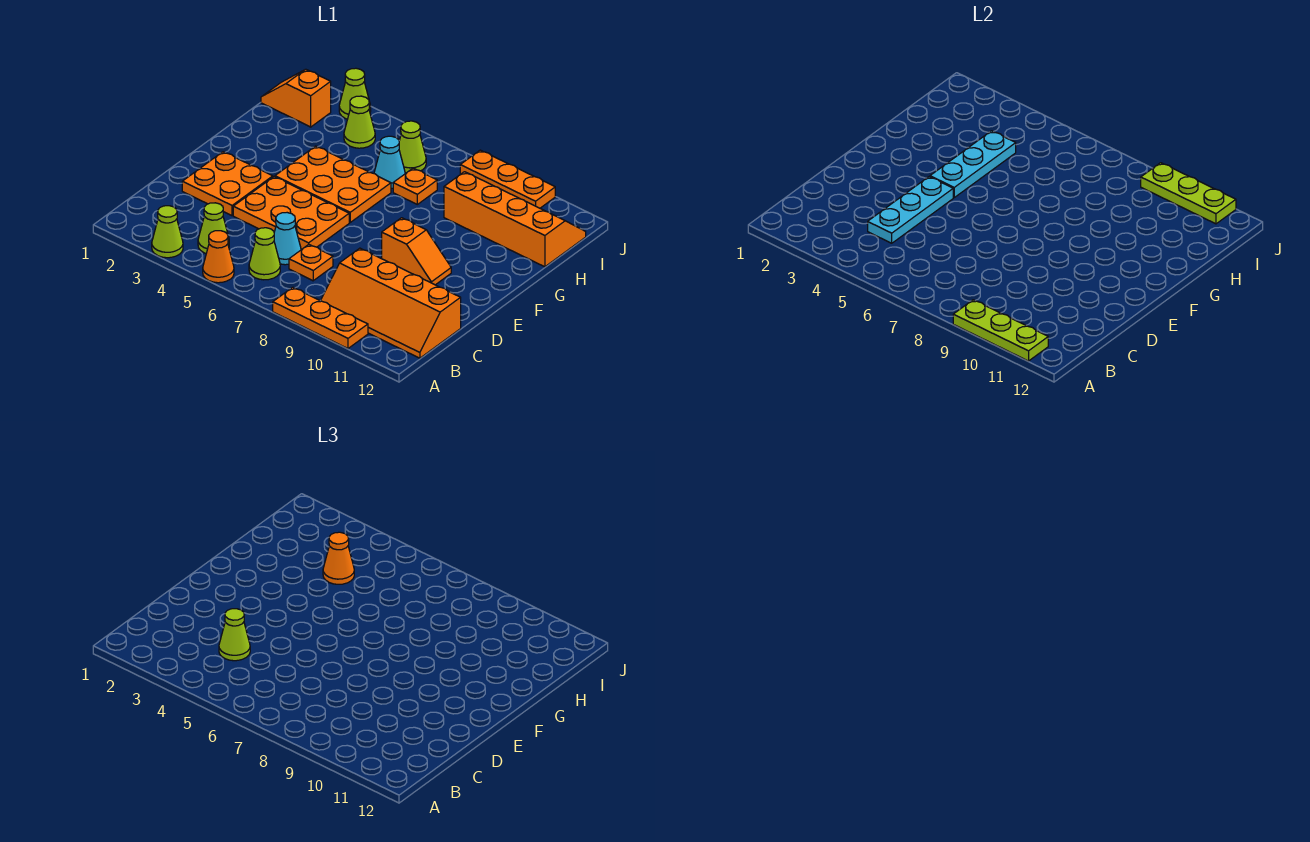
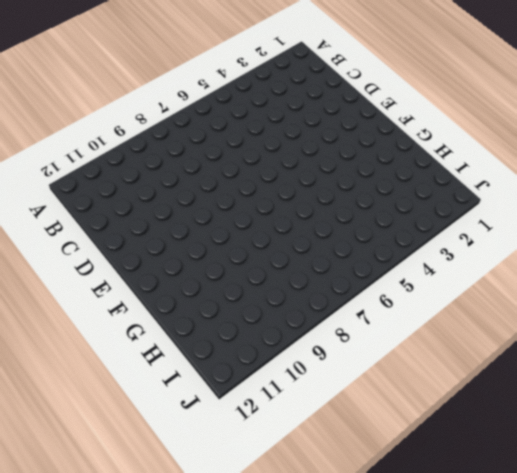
none -> lime cone A3 level 1
none -> orange cone A5 level 1
none -> orange plate A8:A10 level 1

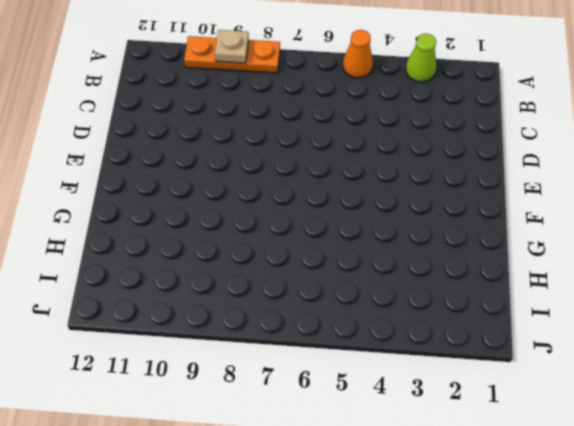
tan plate A9 level 2 -> lime plate A9:A11 level 2
none -> lime cone B4 level 1
none -> lime cone B6 level 1
none -> orange slope B9:C12 level 1 top C

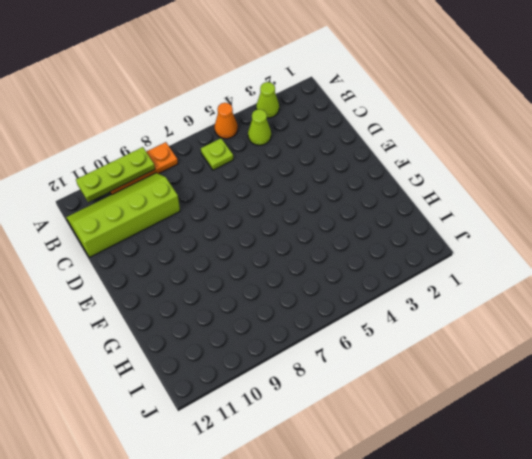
lime plate B6 level 1 -> lime cone B6 level 1
lime slope B9:C12 level 1 top C -> orange slope B9:C12 level 1 top C
none -> cyan cone C6 level 1
none -> orange plate C7 level 1
none -> orange plate D2:E3 level 1

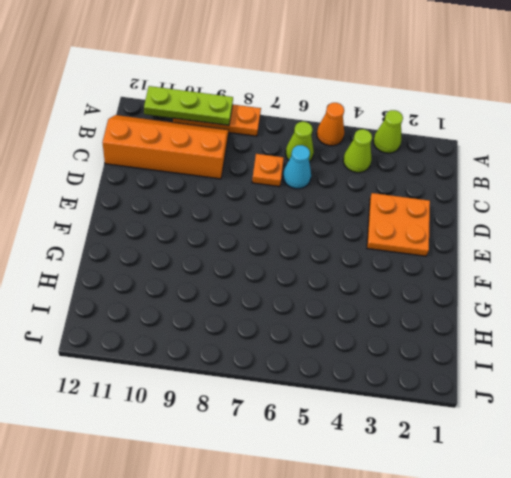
none -> orange plate D4:E6 level 1
none -> orange slope E9:E10 level 1 top 9
none -> orange plate F4:G6 level 1

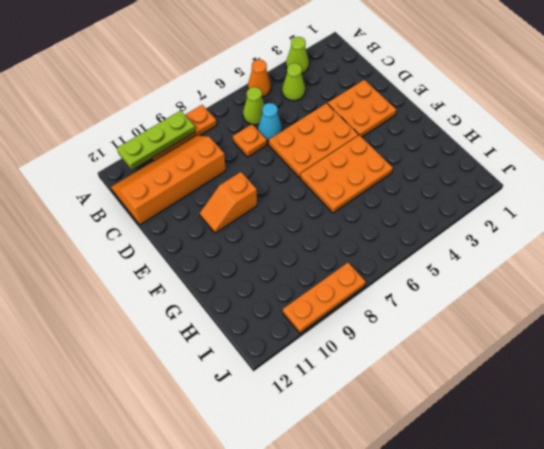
none -> cyan cone H6 level 1
none -> orange plate H7 level 1
none -> orange slope H9:I12 level 1 top H

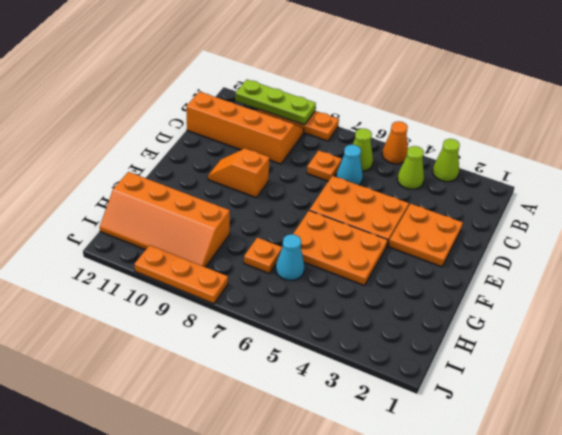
none -> orange slope I1:I2 level 1 top 2
none -> lime cone I4 level 1
none -> lime cone I6 level 1

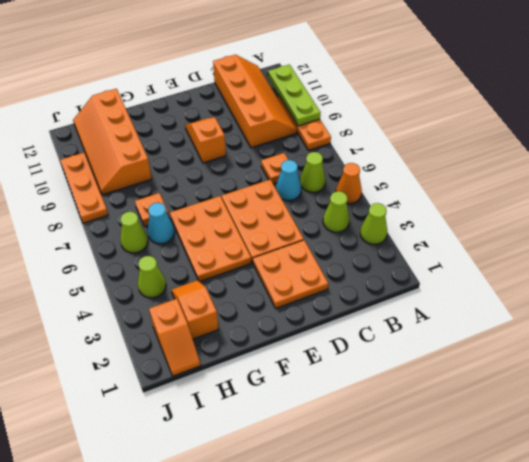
orange slope H2:H3 level 1 top 2 -> none
none -> lime cone J3 level 1
none -> cyan plate C4:E4 level 2
none -> cyan plate F4:H4 level 2

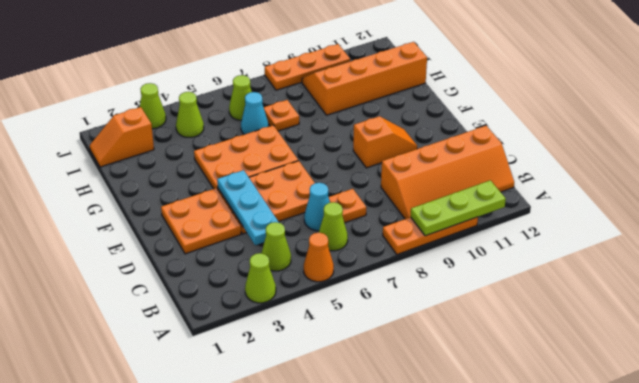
none -> cyan plate F4:H4 level 2
none -> lime plate J9:J11 level 2
none -> lime cone C4 level 3

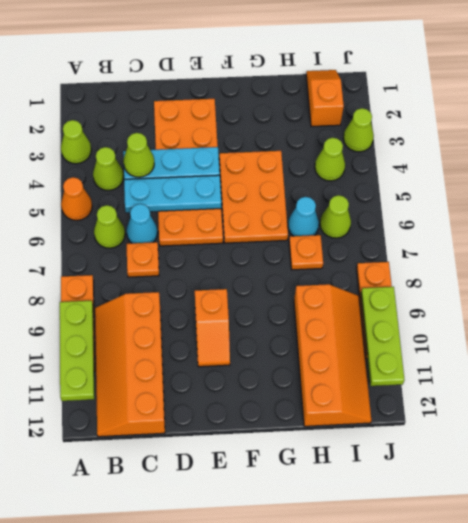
cyan plate C5:E5 level 2 -> cyan plate F4:H4 level 2
none -> orange cone H4 level 3

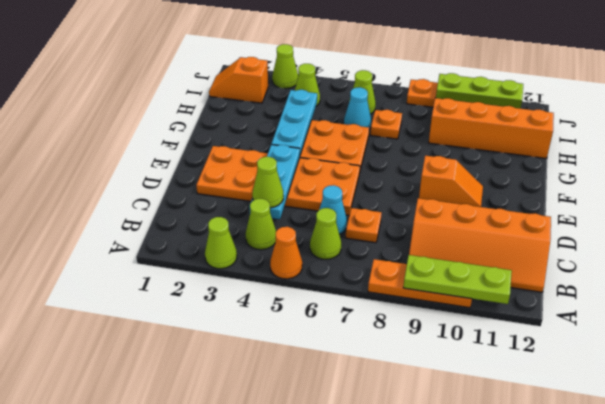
none -> orange cone H4 level 3

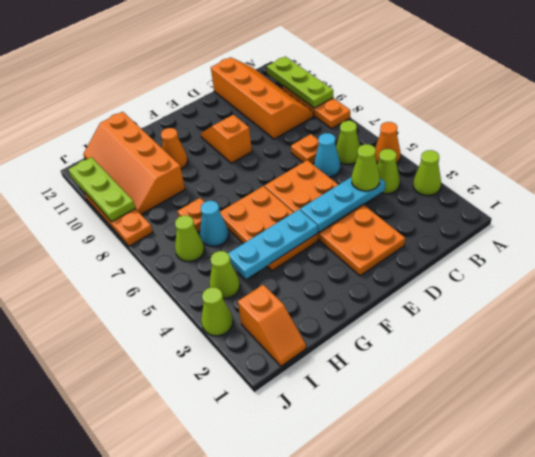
orange cone G10 level 1 -> orange cone H4 level 3

